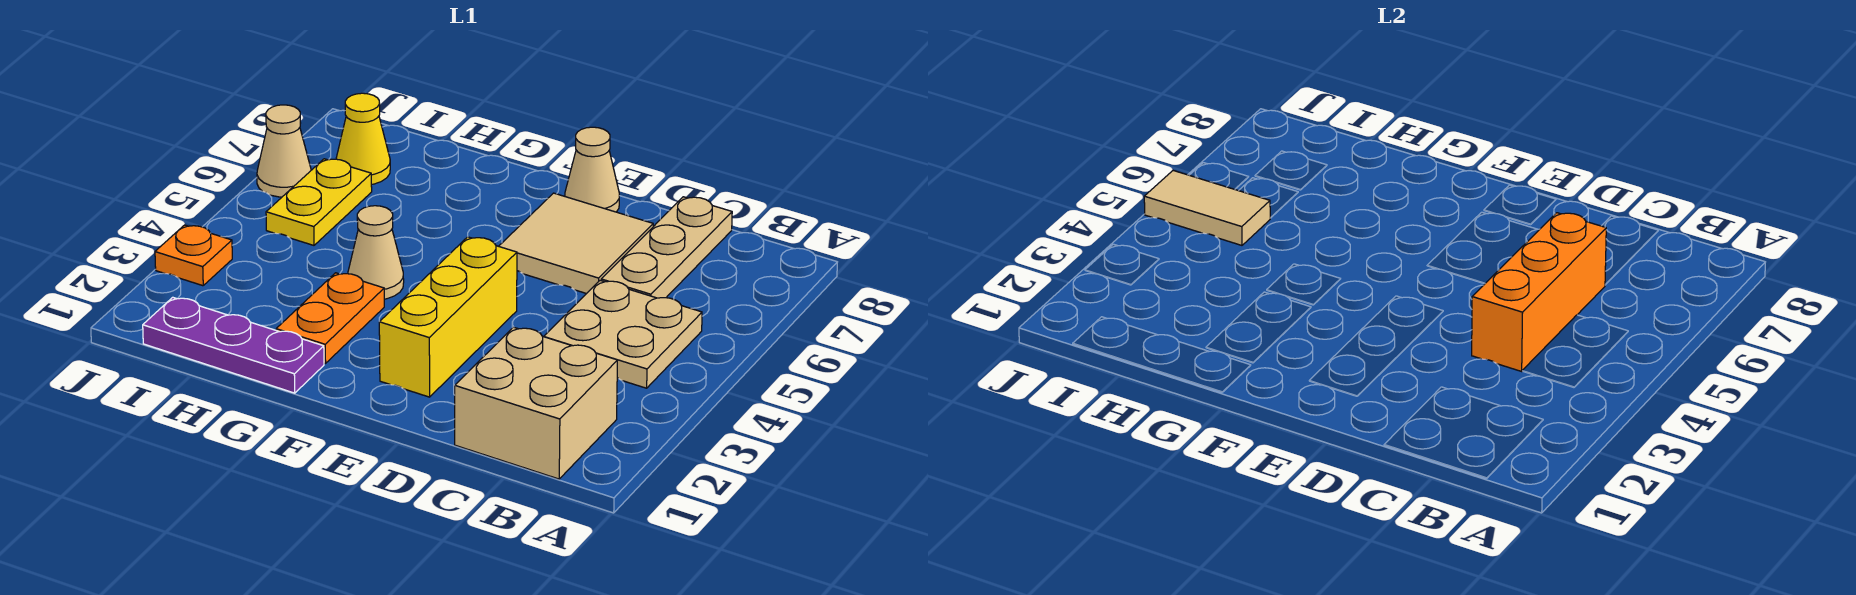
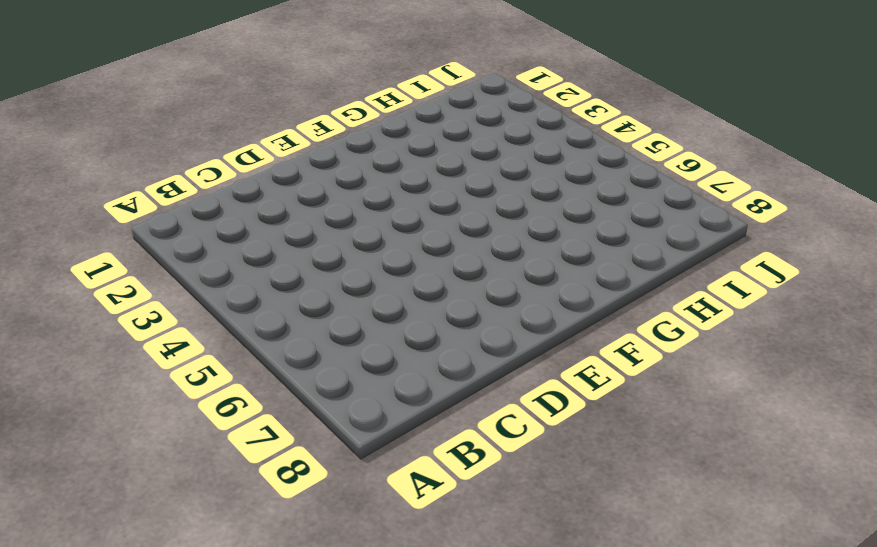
none -> tan brick B1:C2 level 1
none -> tan plate B4:C5 level 1
none -> tan plate C6:C8 level 1

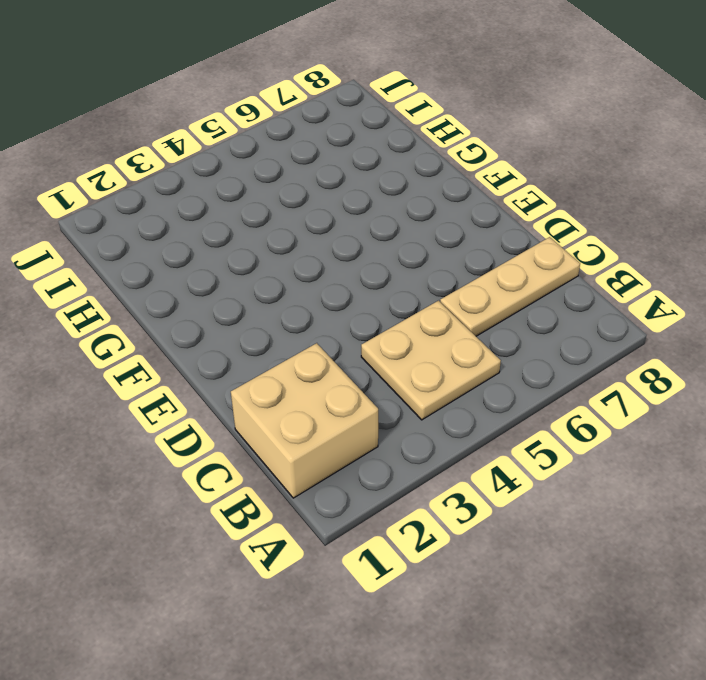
none -> tan tile D6:E7 level 1
none -> yellow brick E2:E4 level 1
none -> tan cone E8 level 1

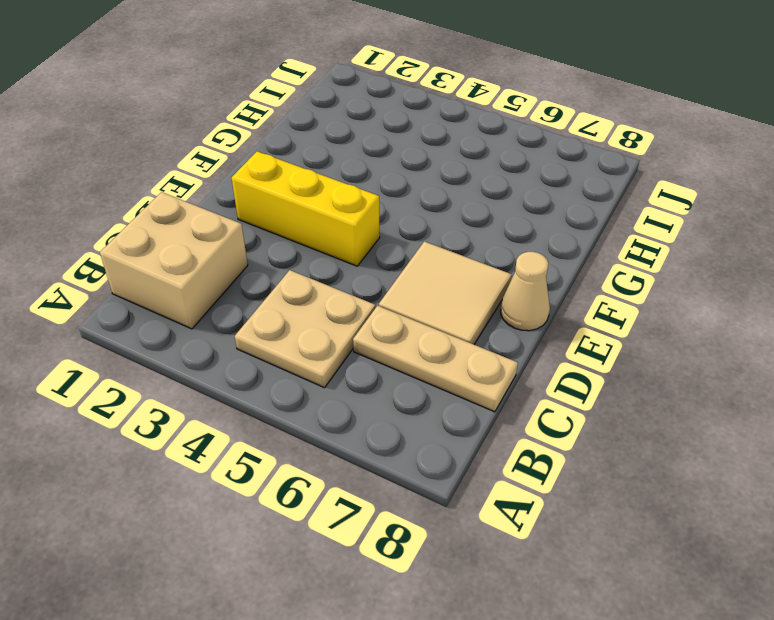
none -> purple plate G1:I1 level 1
none -> orange plate G2:G3 level 1
none -> tan cone G4 level 1

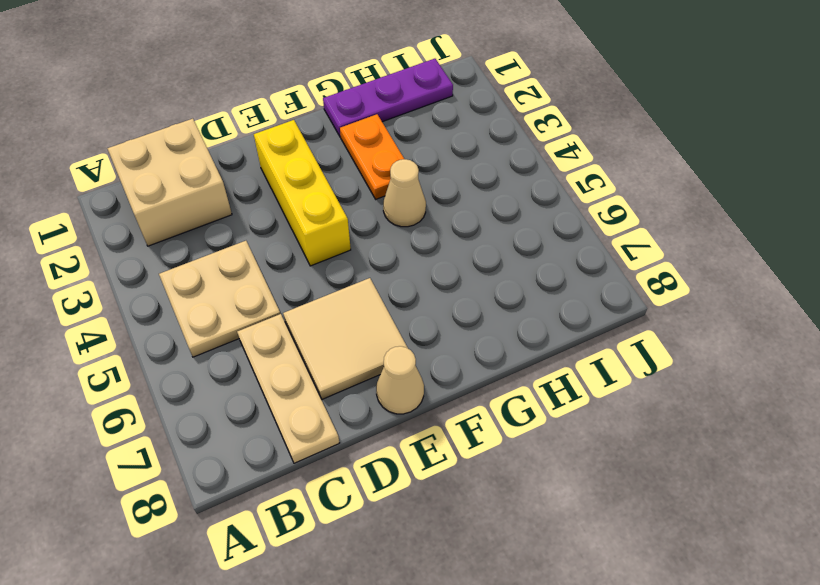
none -> yellow plate I5:I6 level 1
none -> yellow cone I7 level 1
none -> orange plate J3 level 1

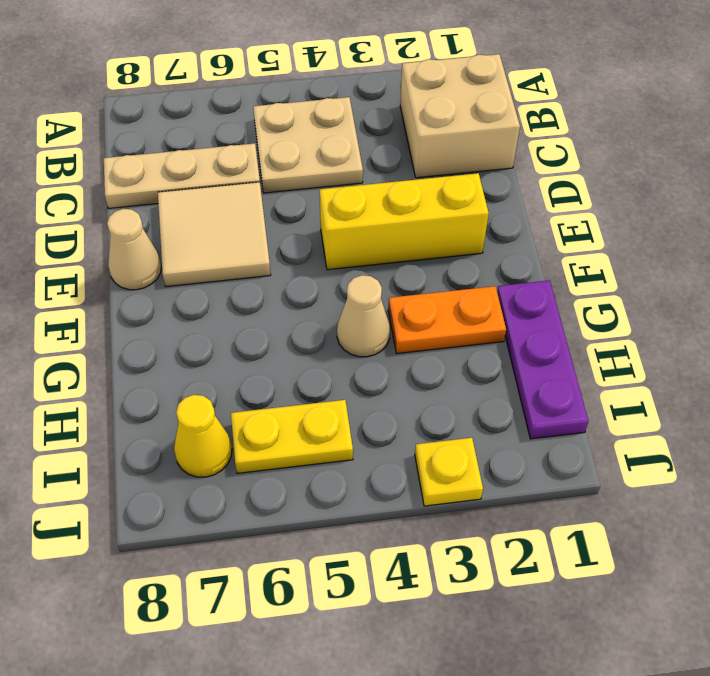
yellow plate J3 level 1 -> orange plate J3 level 1
none -> tan cone J6 level 1
none -> orange brick C4:C6 level 2
none -> tan tile I5:J5 level 2

